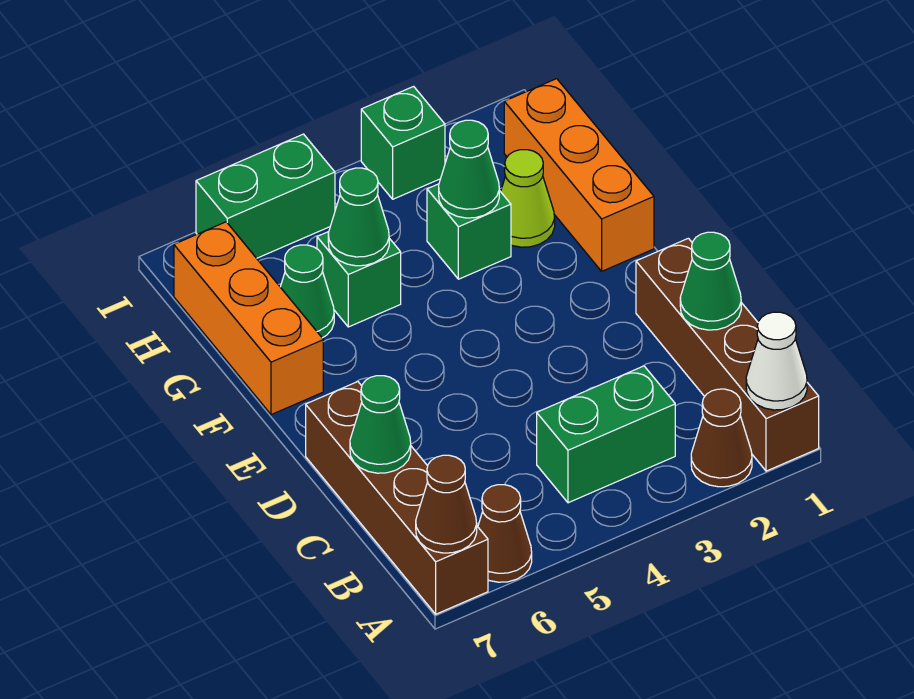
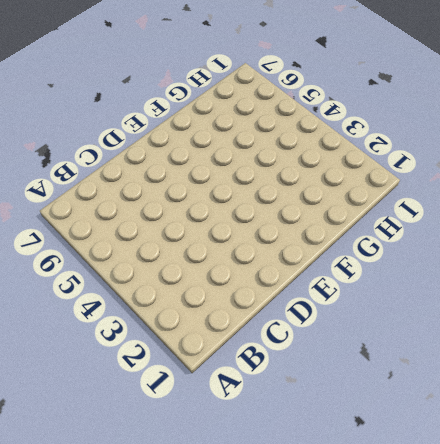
none -> brown brick A1:D1 level 1
none -> brown cone A2 level 1
none -> brown cone A6 level 1

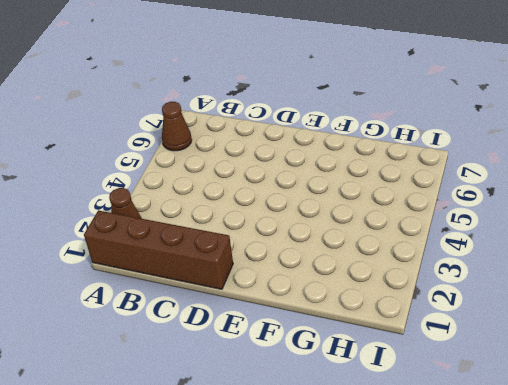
none -> brown brick A7:D7 level 1
none -> green brick B3:B4 level 1
none -> orange brick F1:H1 level 1

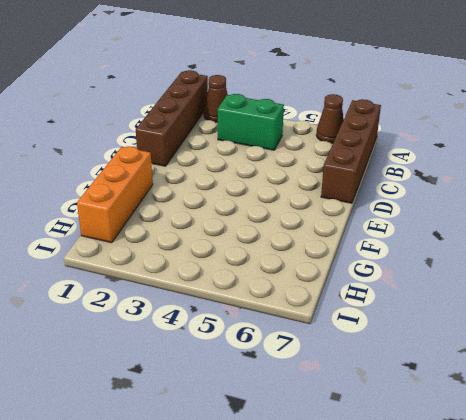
none -> orange brick F7:H7 level 1
none -> lime cone G2 level 1
none -> green brick G3 level 1

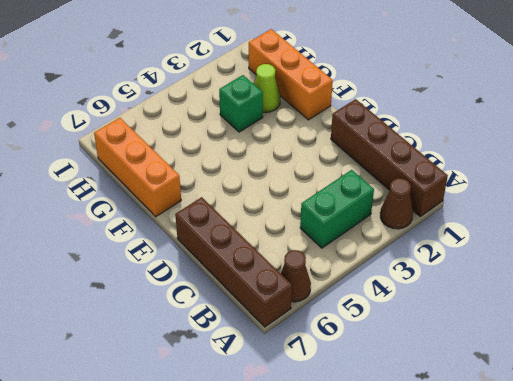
none -> green brick G5 level 1
none -> green cone G6 level 1
none -> green brick I3 level 1

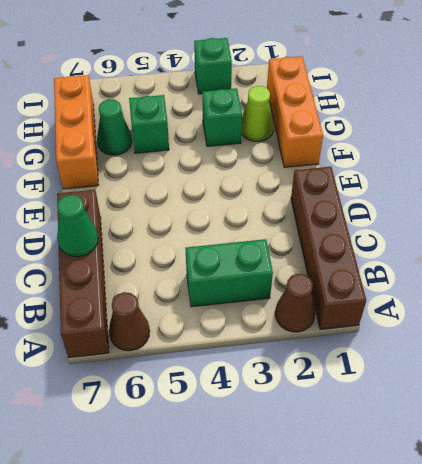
none -> green brick I5:I6 level 1
none -> white cone A1 level 2
none -> brown cone A7 level 2

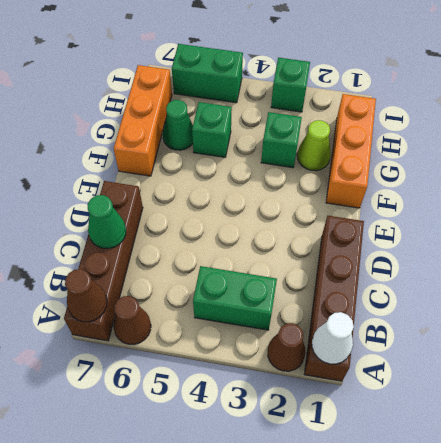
none -> green cone C1 level 2
none -> green cone G3 level 2
none -> green cone G5 level 2

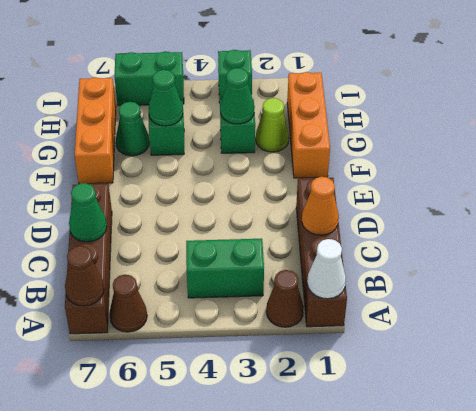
orange cone C1 level 2 -> green cone C1 level 2

